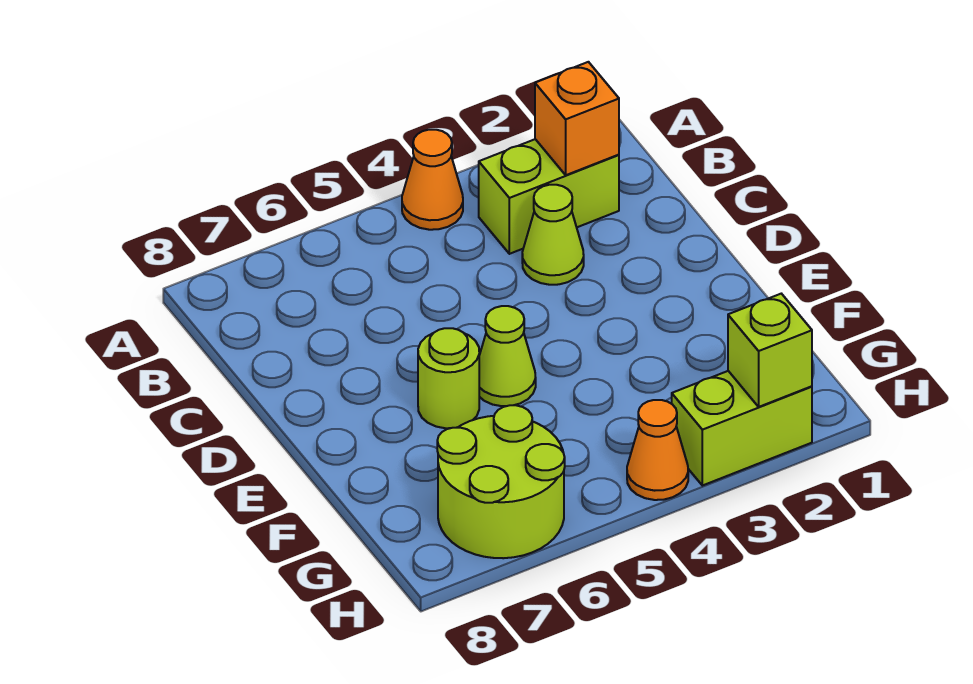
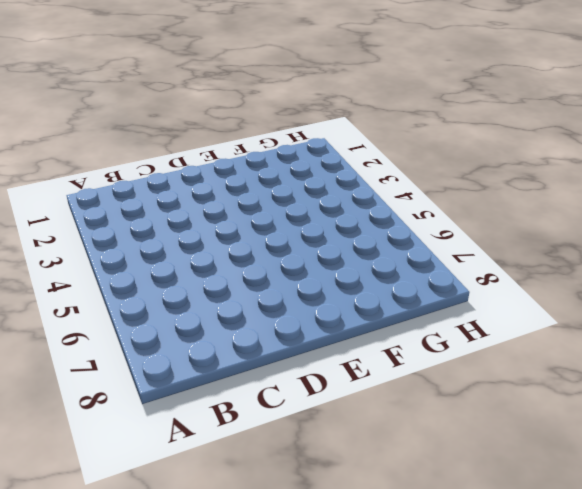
none -> orange cone A4 level 1
none -> lime brick B2:B3 level 1

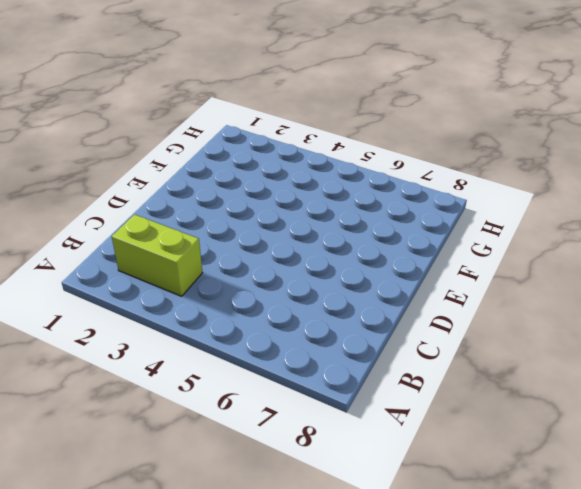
none -> orange cone A4 level 1
none -> lime cone C3 level 1

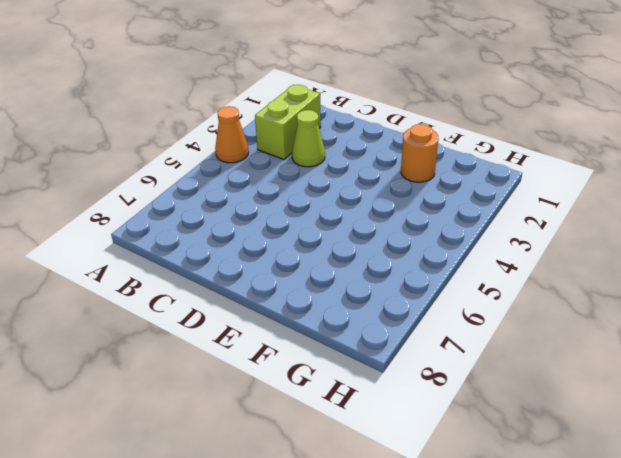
orange round brick F2 level 1 -> none
none -> lime cone E5 level 1
none -> lime round brick E6 level 1

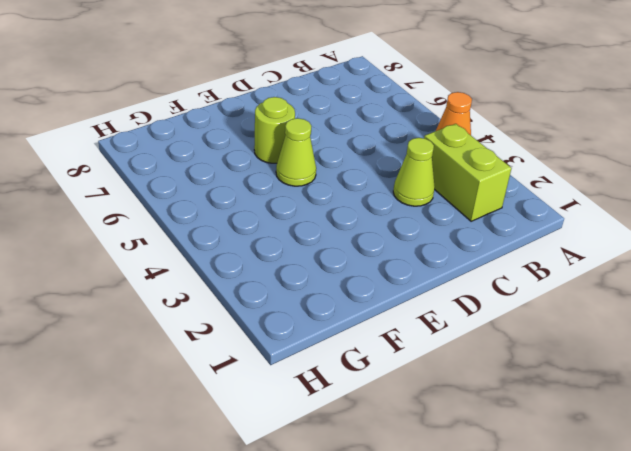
none -> lime round brick G6:H7 level 1
none -> lime brick H2:H3 level 1

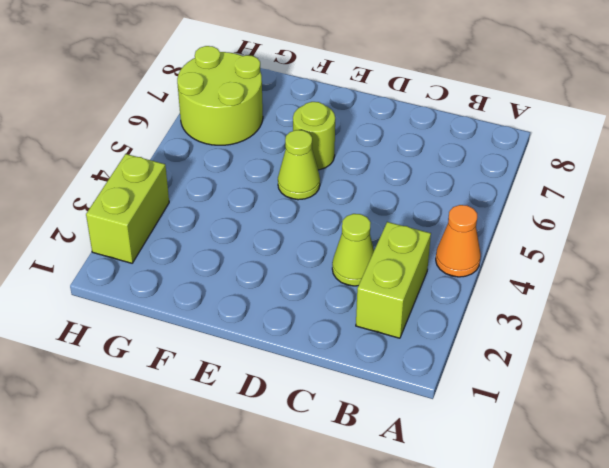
none -> orange cone H4 level 1
none -> orange brick B2 level 2

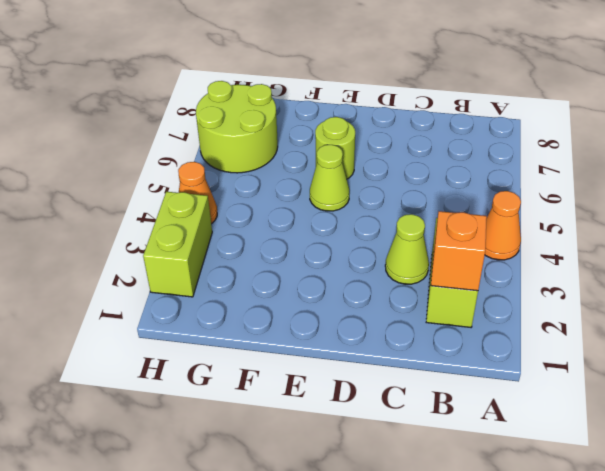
none -> lime brick H2 level 2

